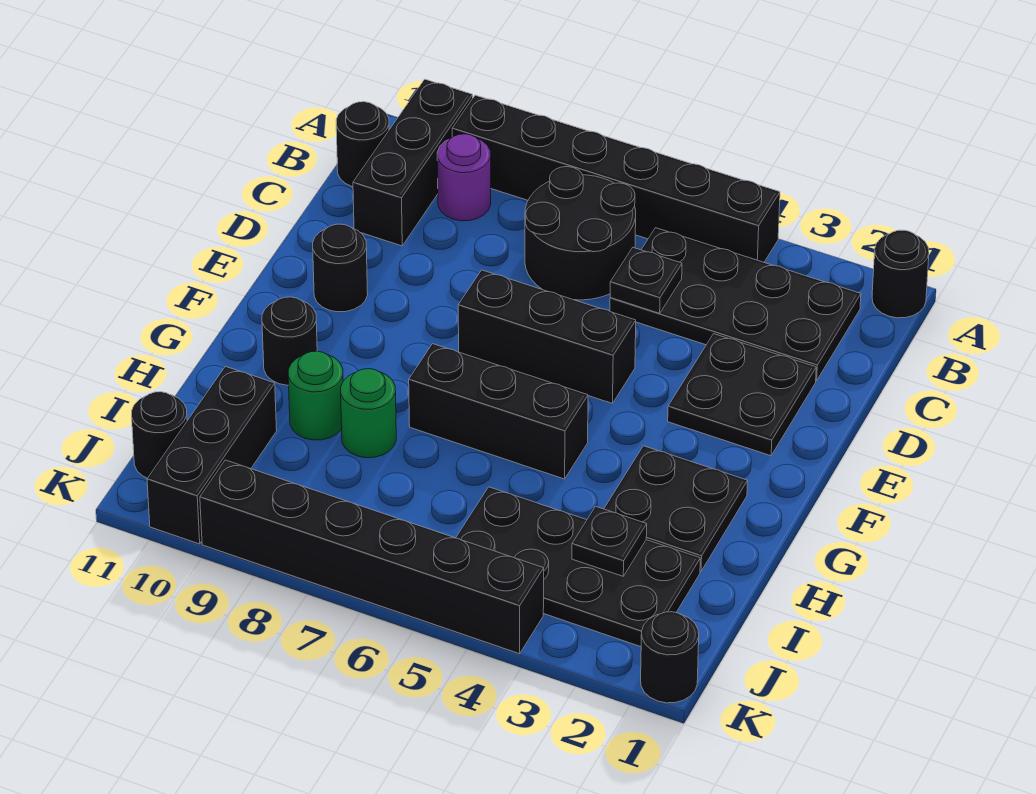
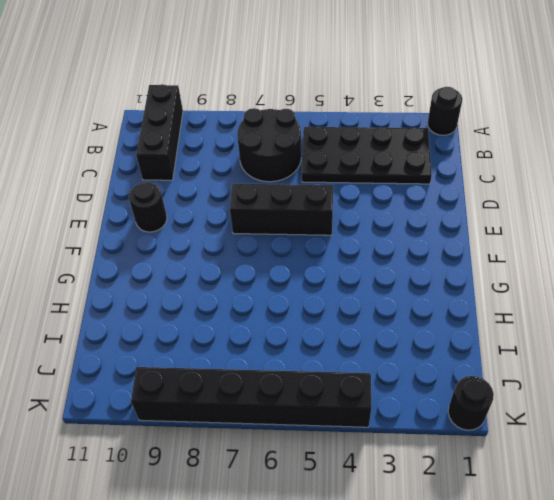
none -> black brick A4:A9 level 1
none -> purple round brick B9 level 1
none -> black round brick B11 level 1

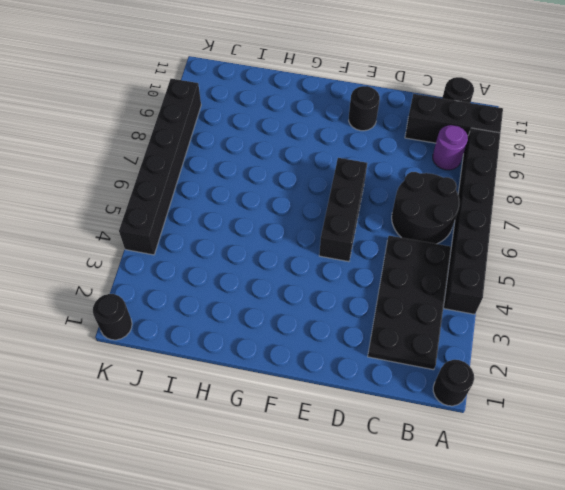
none -> black plate D2:E3 level 1
none -> black plate G2:H3 level 1
none -> black brick G5:G7 level 1

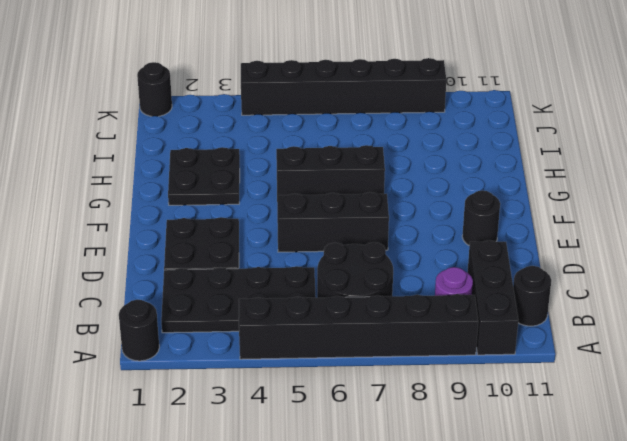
none -> black round brick G10 level 1
none -> green round brick H8 level 1
none -> green round brick H9 level 1

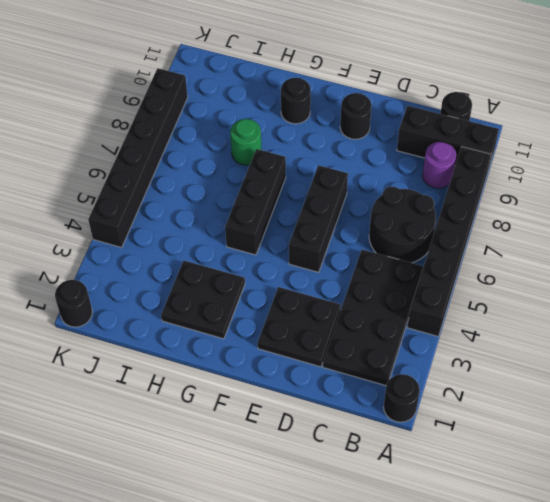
none -> green round brick H9 level 1
none -> black plate I2:J5 level 1
none -> black brick I10:K10 level 1

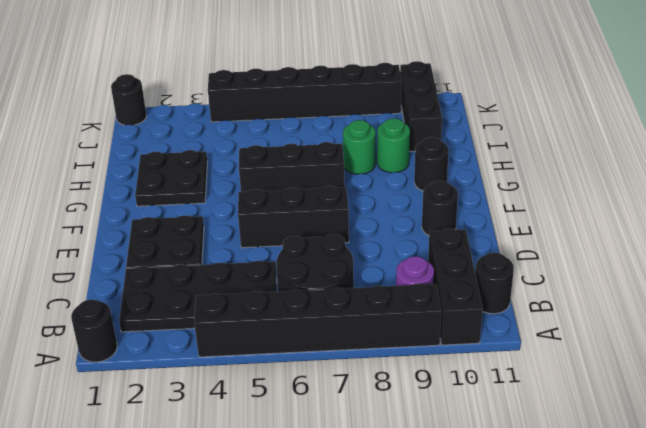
none -> black plate I2:J5 level 1
none -> black round brick J11 level 1
none -> black plate C5 level 2

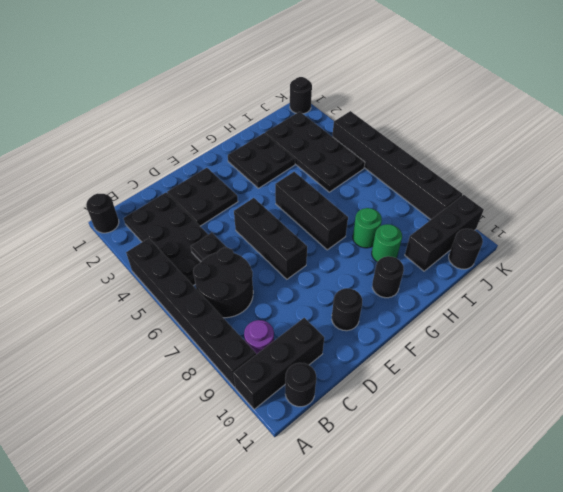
none -> black plate I3 level 2

